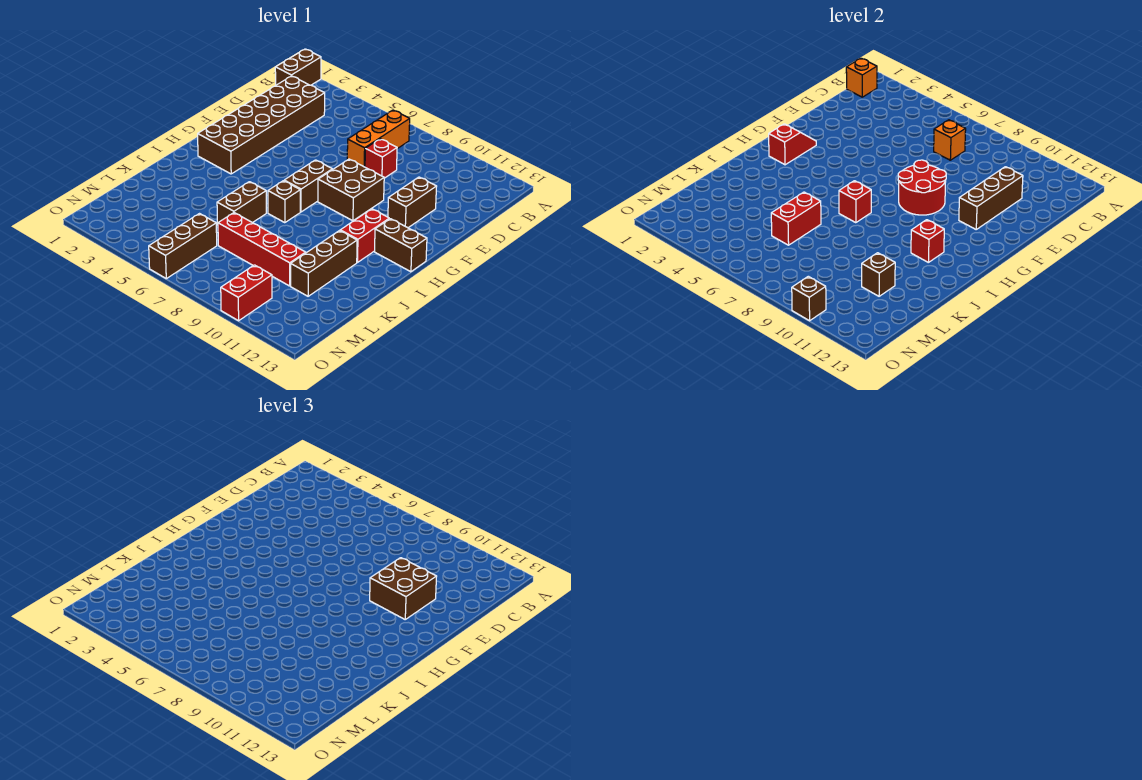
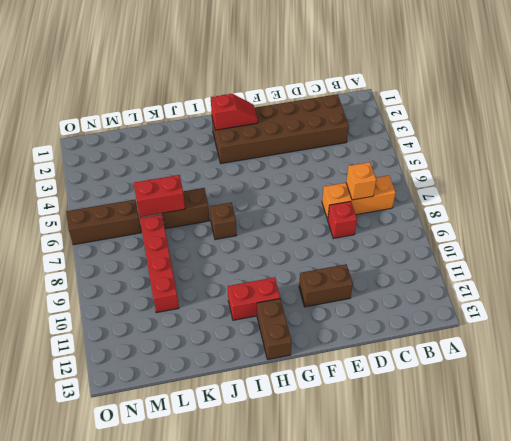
none -> brown brick A1:B1 level 1
none -> brown brick F8:G9 level 1
none -> brown brick G7:H7 level 1

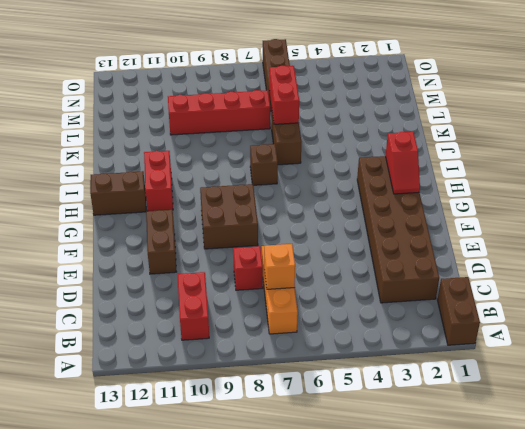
red brick B10:C10 level 1 -> red brick N10:O10 level 1
none -> brown brick G7:H7 level 1
none -> brown brick J11:L11 level 1
none -> orange brick B1 level 2

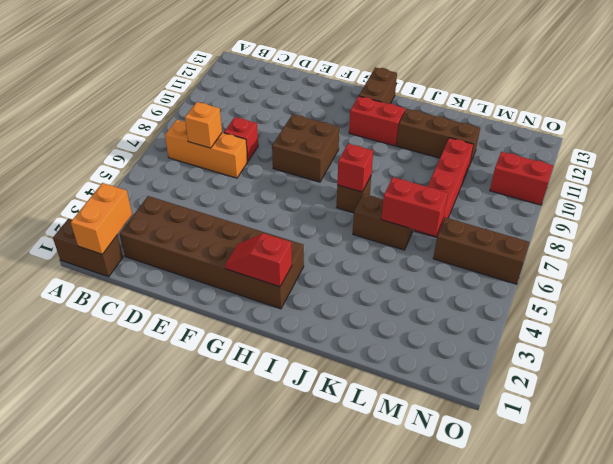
orange brick B1:B2 level 2 -> orange brick B1 level 2
none -> brown brick E11:F11 level 1
none -> brown brick G7:H7 level 1
none -> brown brick D11:F11 level 2

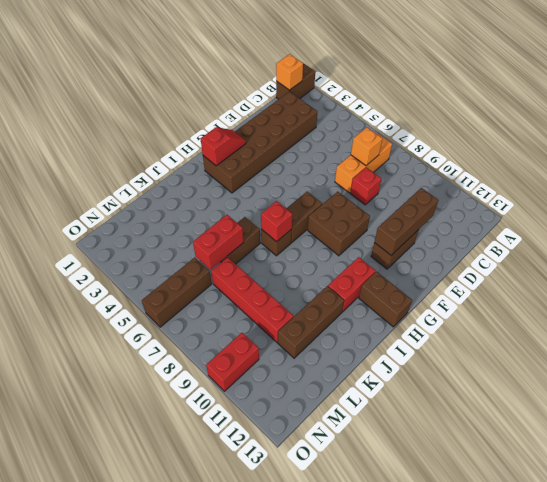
none -> red round brick F8:G9 level 2
none -> red brick I11 level 2
none -> brown brick L11 level 2

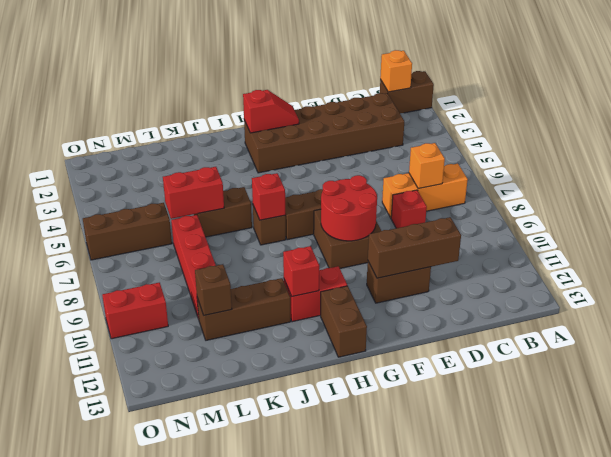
none -> brown brick O10 level 2
none -> brown brick E10:F11 level 3

